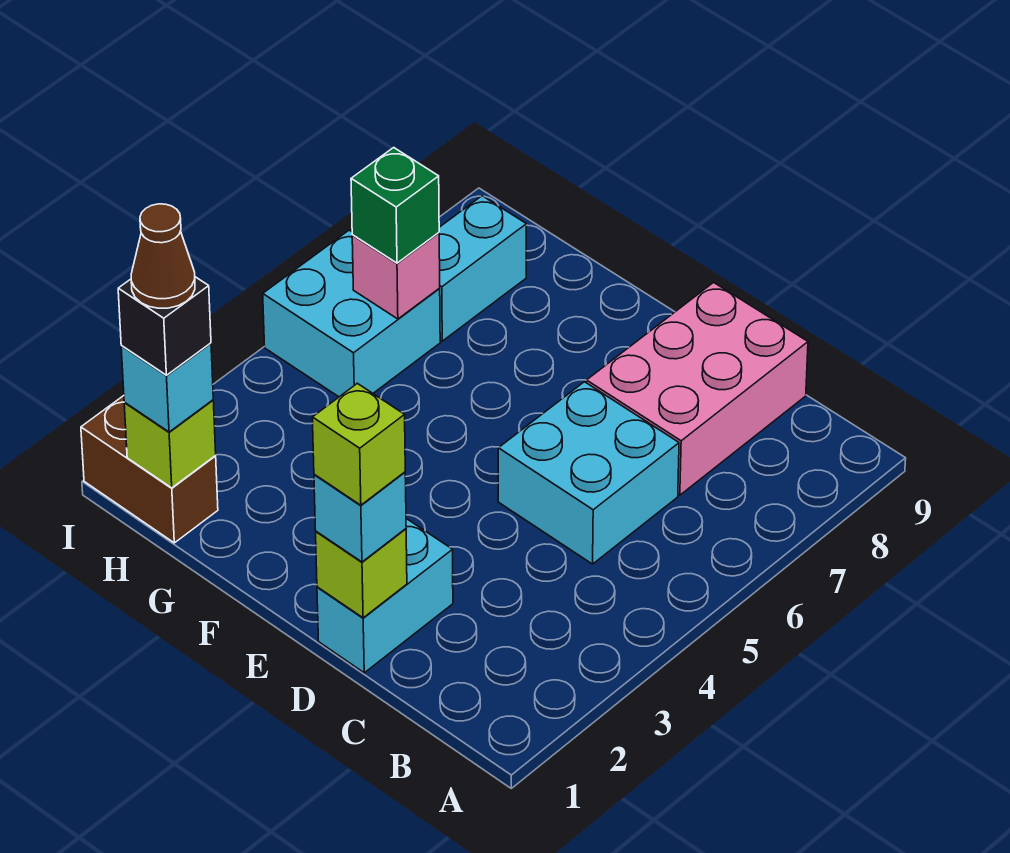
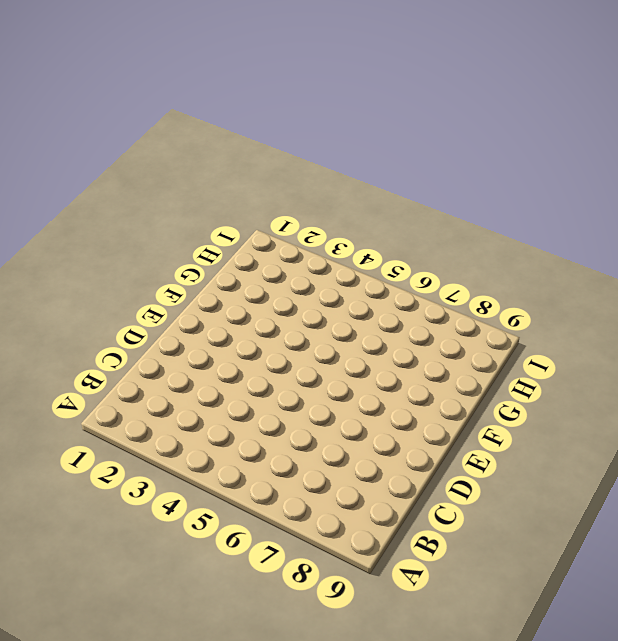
none -> cyan brick C5:D6 level 1
none -> pink brick C7:D9 level 1
none -> cyan brick D1:D2 level 1

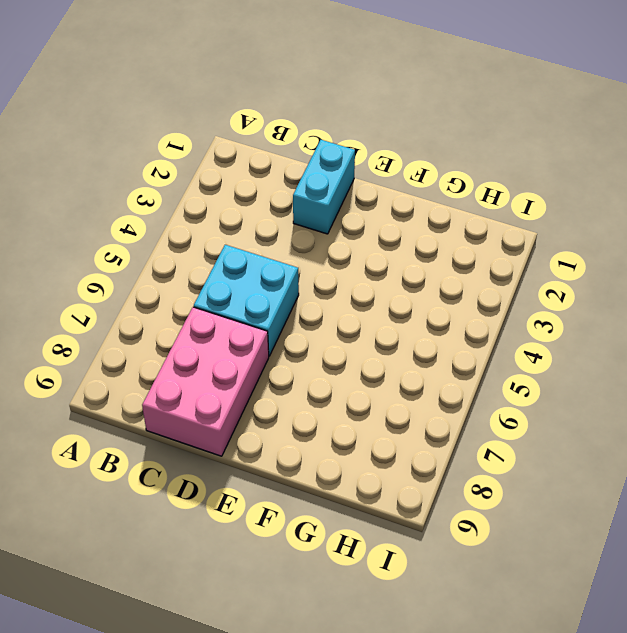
none -> brown brick H1:I1 level 1
none -> cyan brick H5:I6 level 1
none -> cyan brick H7:H8 level 1

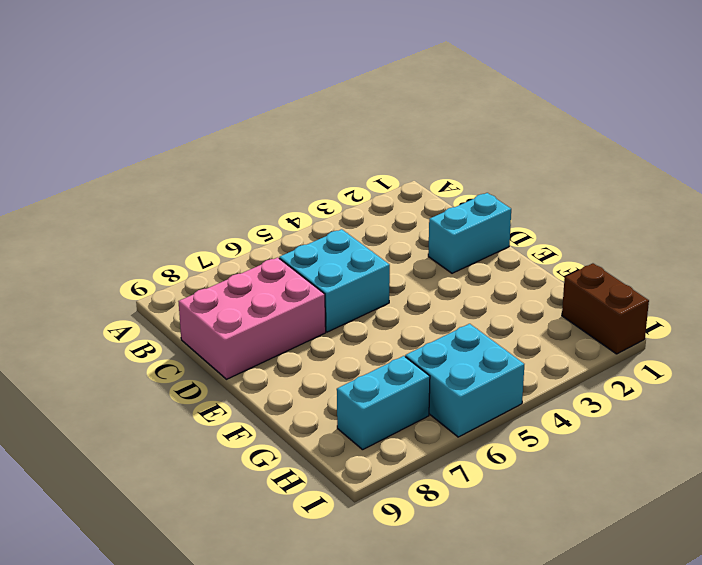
none -> lime brick D1 level 2
none -> lime brick H1 level 2
none -> pink brick H6 level 2

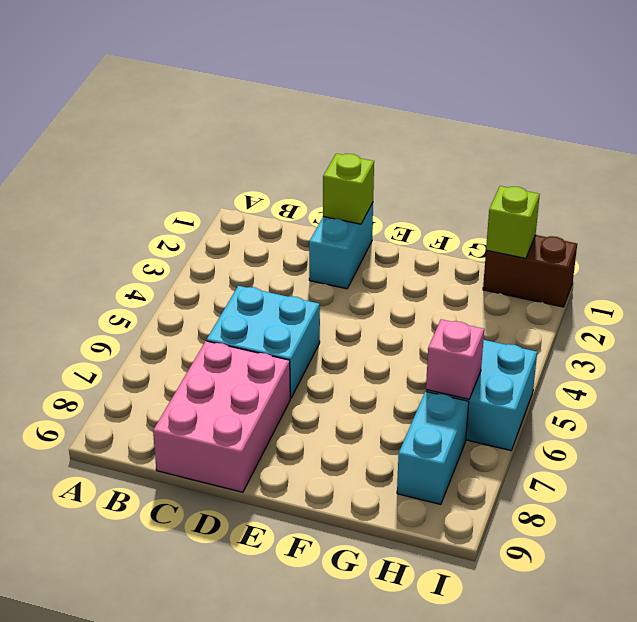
none -> cyan brick D1 level 3
none -> cyan brick H1 level 3
none -> green brick H6 level 3

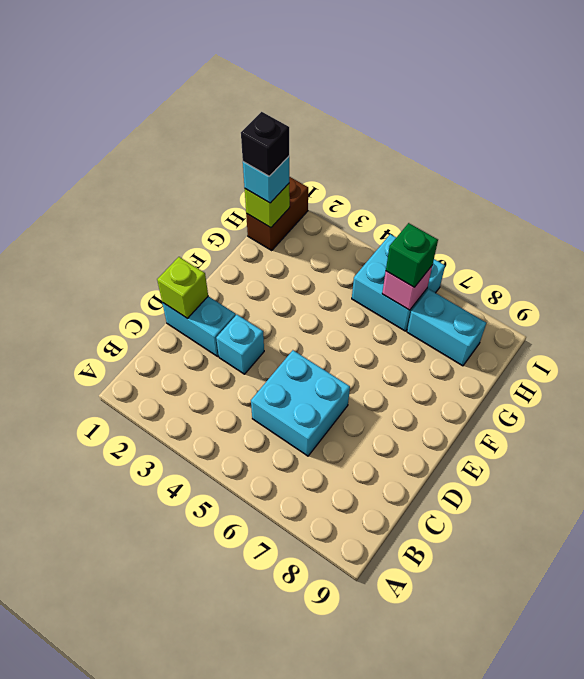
cyan brick D3 level 1 -> cyan brick D1 level 3
none -> pink brick C7:D9 level 1
none -> lime brick D1 level 4
none -> brown cone H1 level 5

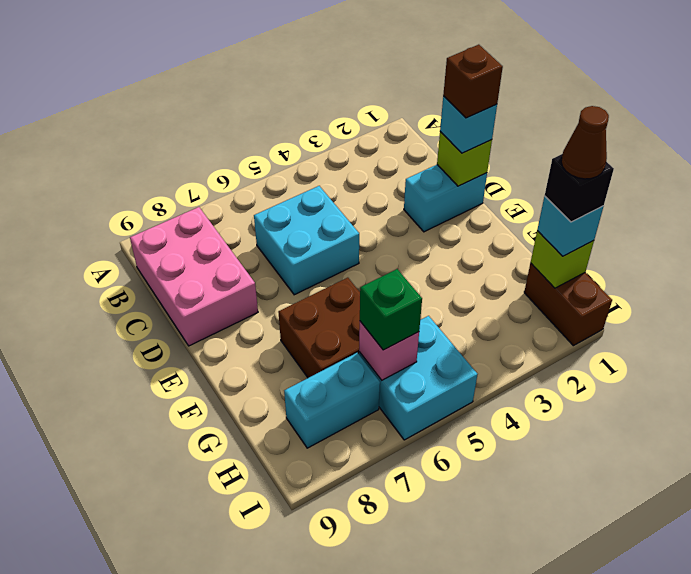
pink brick B8:D9 level 1 -> pink brick C7:D9 level 1
brown brick D1 level 4 -> lime brick D1 level 4
brown brick F6:G7 level 1 -> none

